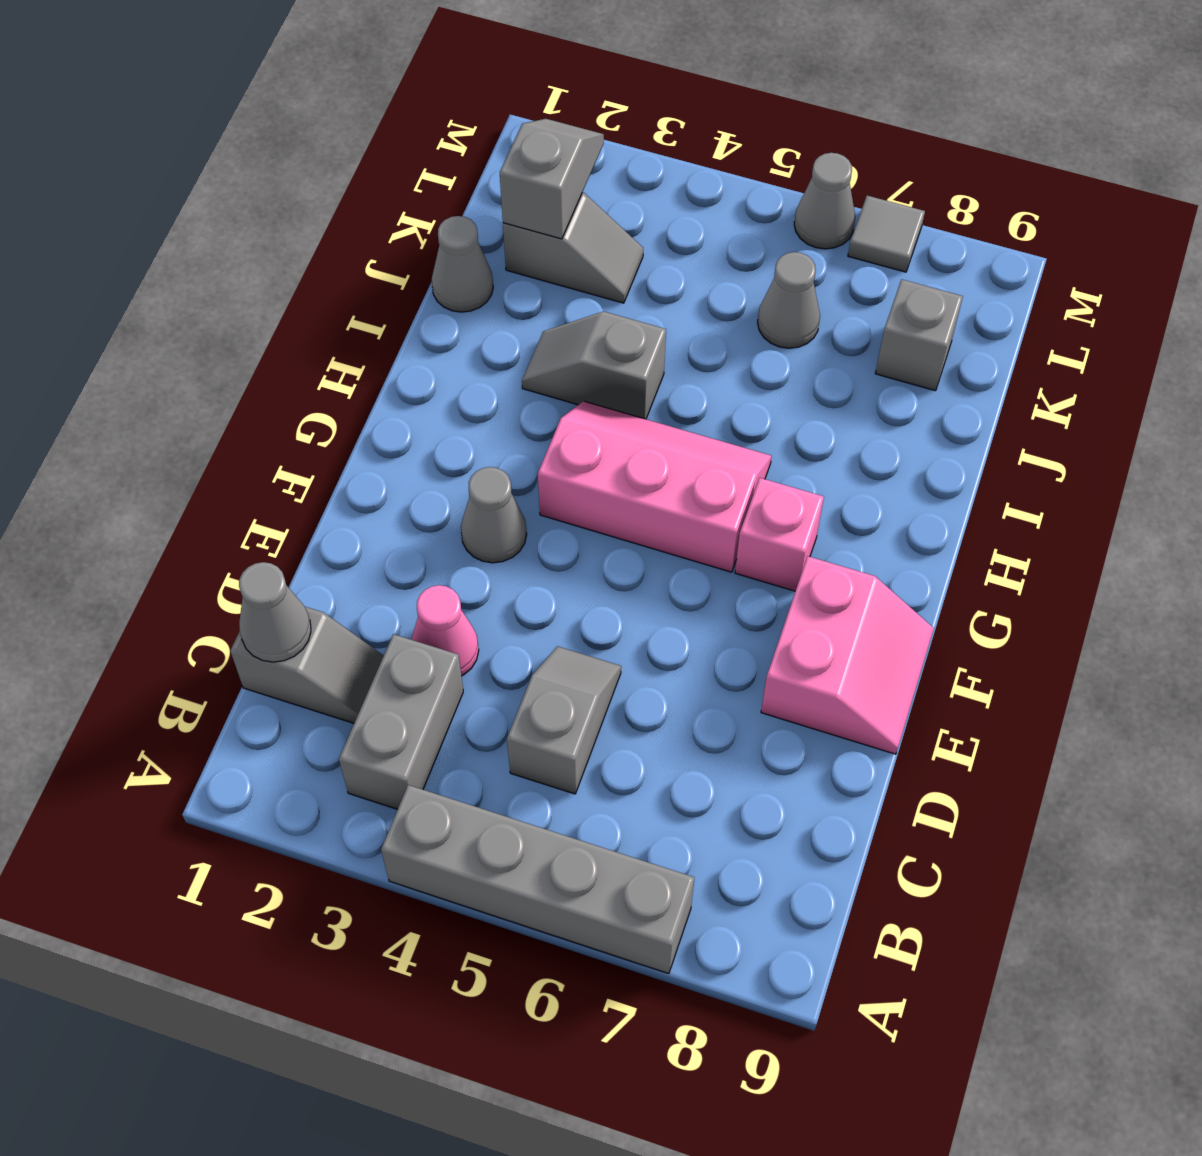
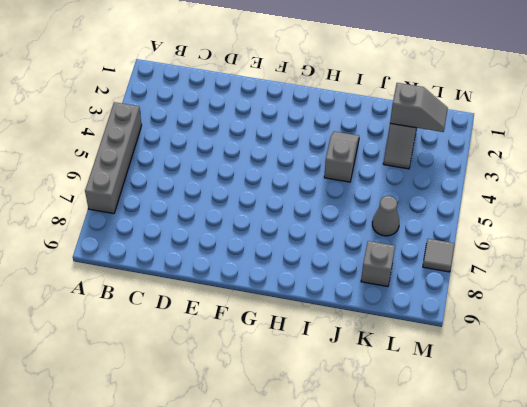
none -> grey brick B3:C3 level 1
none -> grey slope C1:C2 level 1 top 1
none -> grey slope C5:D5 level 1 top C

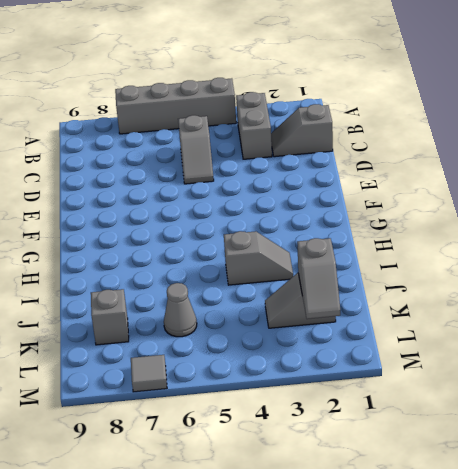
none -> pink cone D3 level 1
none -> pink slope E8:F9 level 1 top 8
none -> grey cone F3 level 1

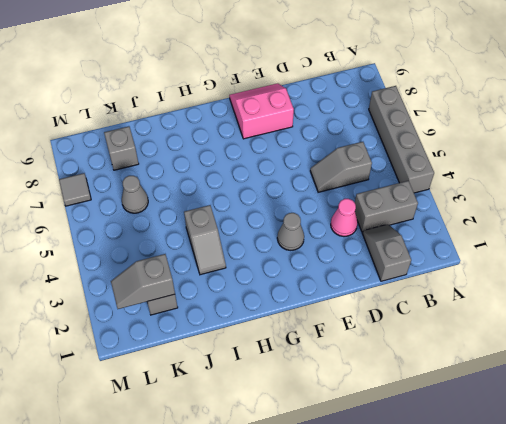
none -> pink slope G4:H6 level 1 top G
none -> pink brick G7 level 1
none -> grey cone J1 level 1

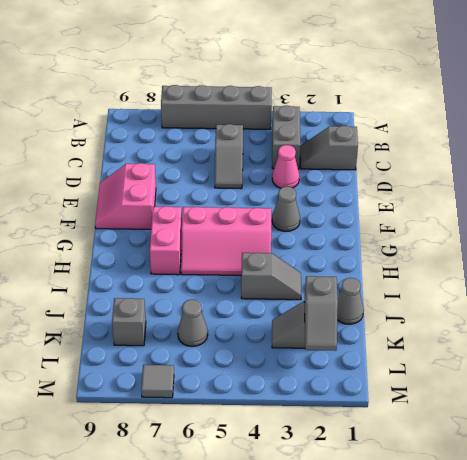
pink brick G7:H7 level 1 -> pink brick G7 level 1
none -> grey cone M6 level 1
none -> grey cone C1 level 2

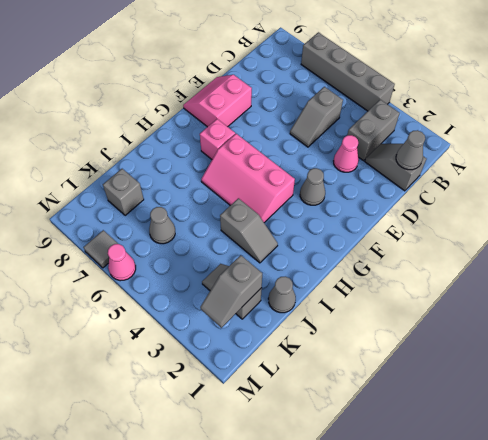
pink cone M6 level 1 -> grey cone M6 level 1

